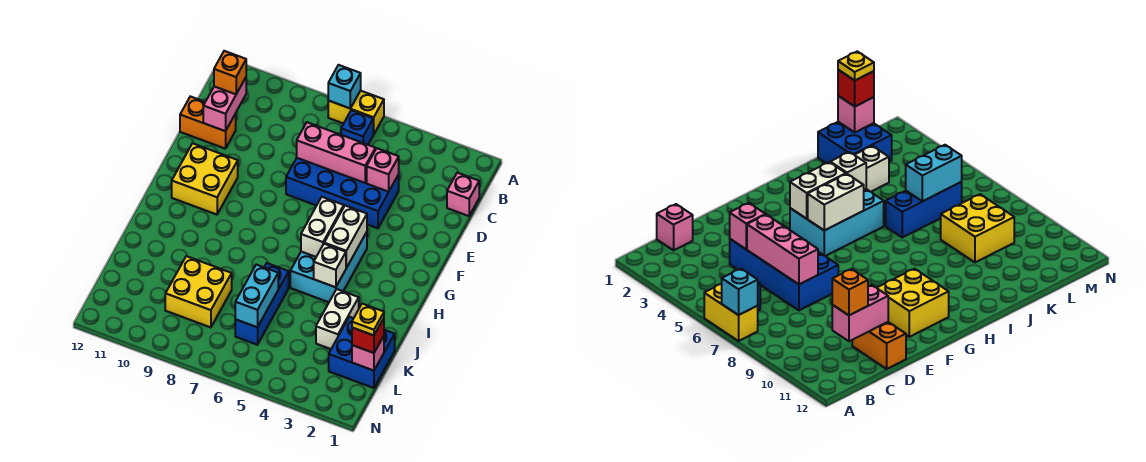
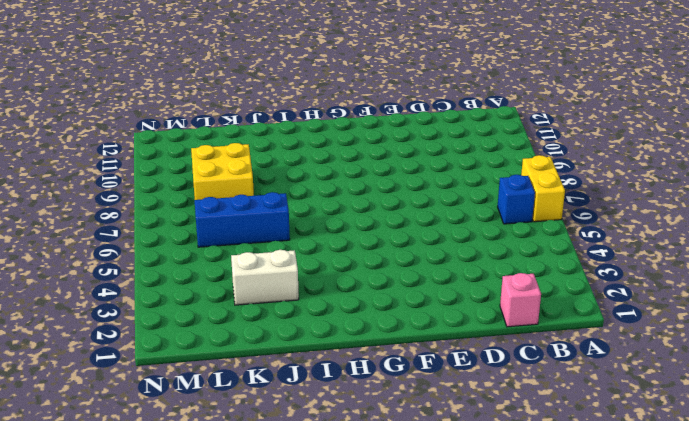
none -> blue brick D4:E7 level 1
none -> orange brick D11:D12 level 1
none -> yellow brick F10:G11 level 1

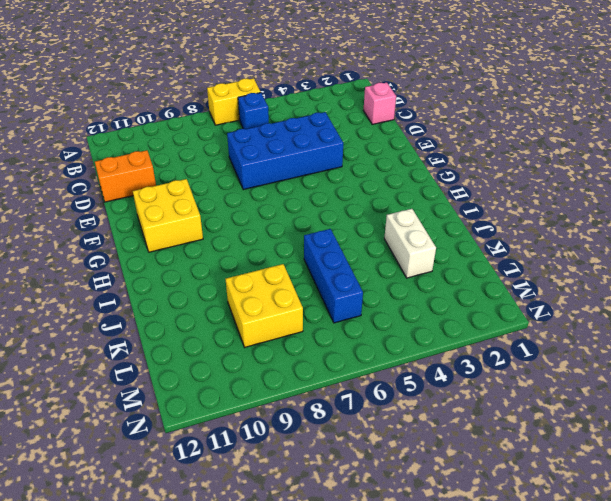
none -> cyan brick G4:I5 level 1
none -> blue brick K1:L2 level 1
none -> cyan brick A7 level 2

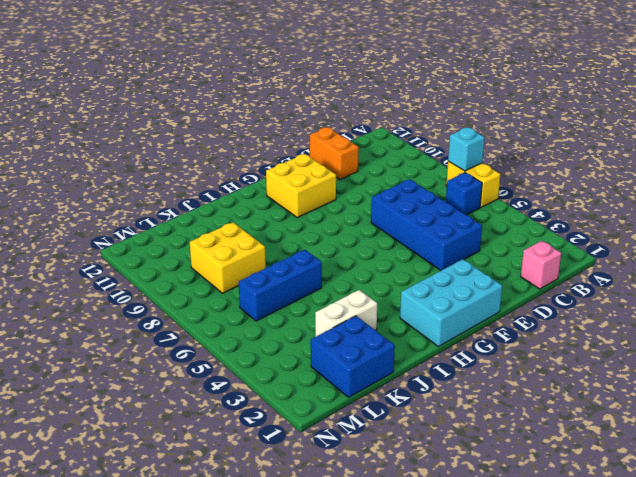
cyan brick F1:H2 level 1 -> cyan brick G4:I5 level 1
none -> pink brick C11:D11 level 2
none -> pink brick D4 level 2
none -> pink brick D5:D7 level 2

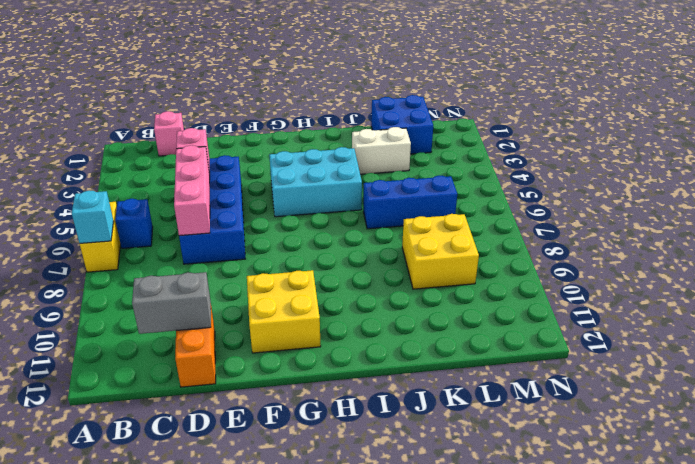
grey brick C11:D11 level 2 -> pink brick C11:D11 level 2
none -> white brick G4:H4 level 2
none -> white brick G5:H5 level 2
none -> white brick I4 level 2

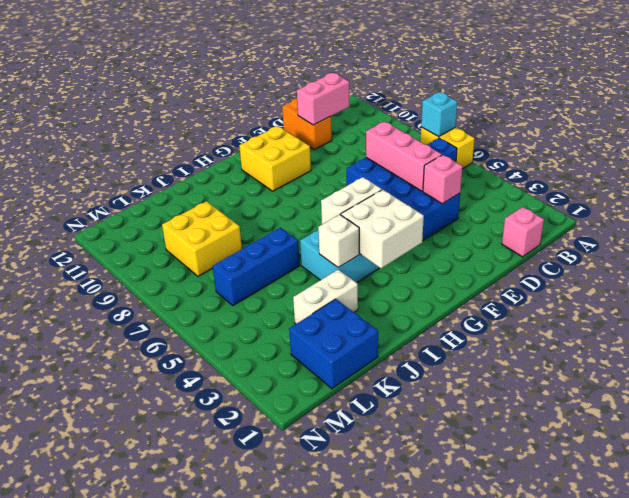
white brick G3:H4 level 2 -> white brick G4:H4 level 2
none -> cyan brick K6:L6 level 2
none -> pink brick L1 level 2
none -> orange brick C11 level 3

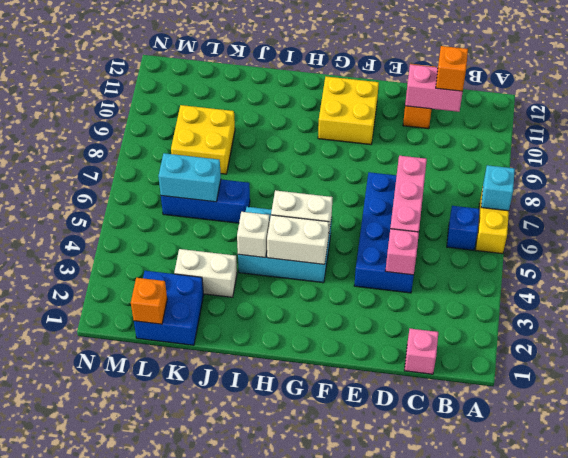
orange brick L1 level 2 -> pink brick L1 level 2
none -> red brick L1 level 3
none -> yellow plate L1 level 4

